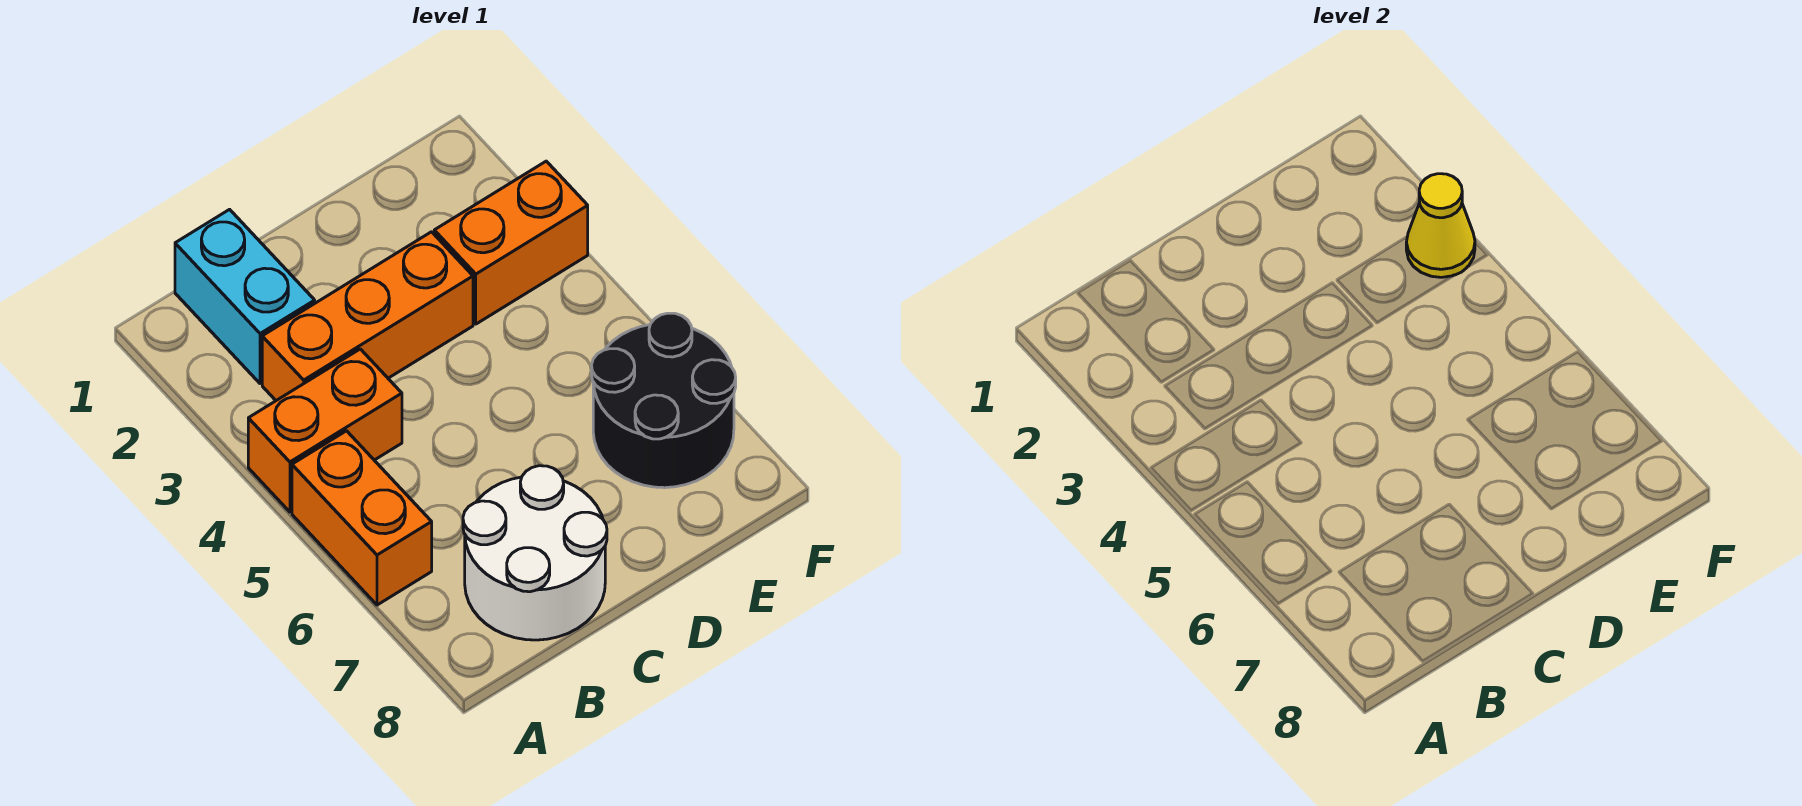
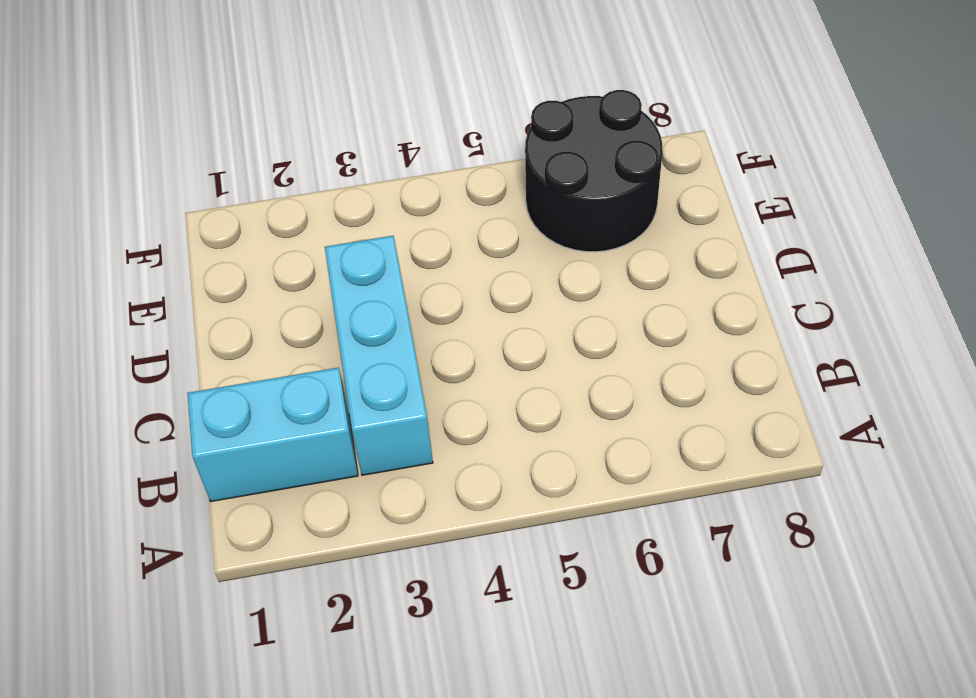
cyan brick B3:D3 level 1 -> orange brick B3:D3 level 1
none -> orange brick A4:B4 level 1
none -> orange brick A5:A6 level 1

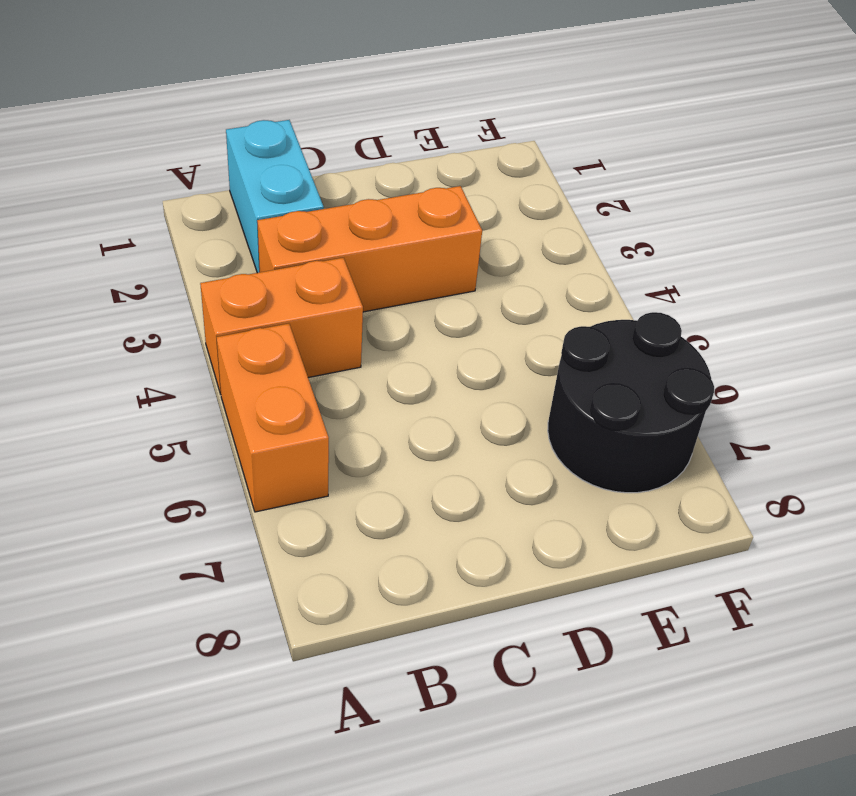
none -> white round brick B7:C8 level 1
none -> orange brick E3:F3 level 1

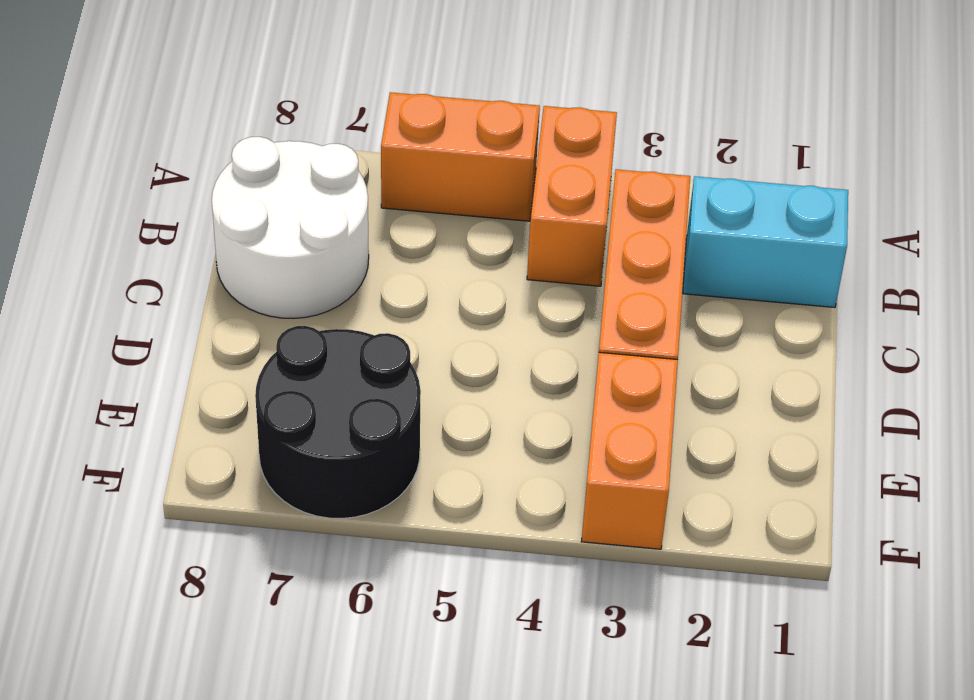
none -> yellow cone F3 level 2

